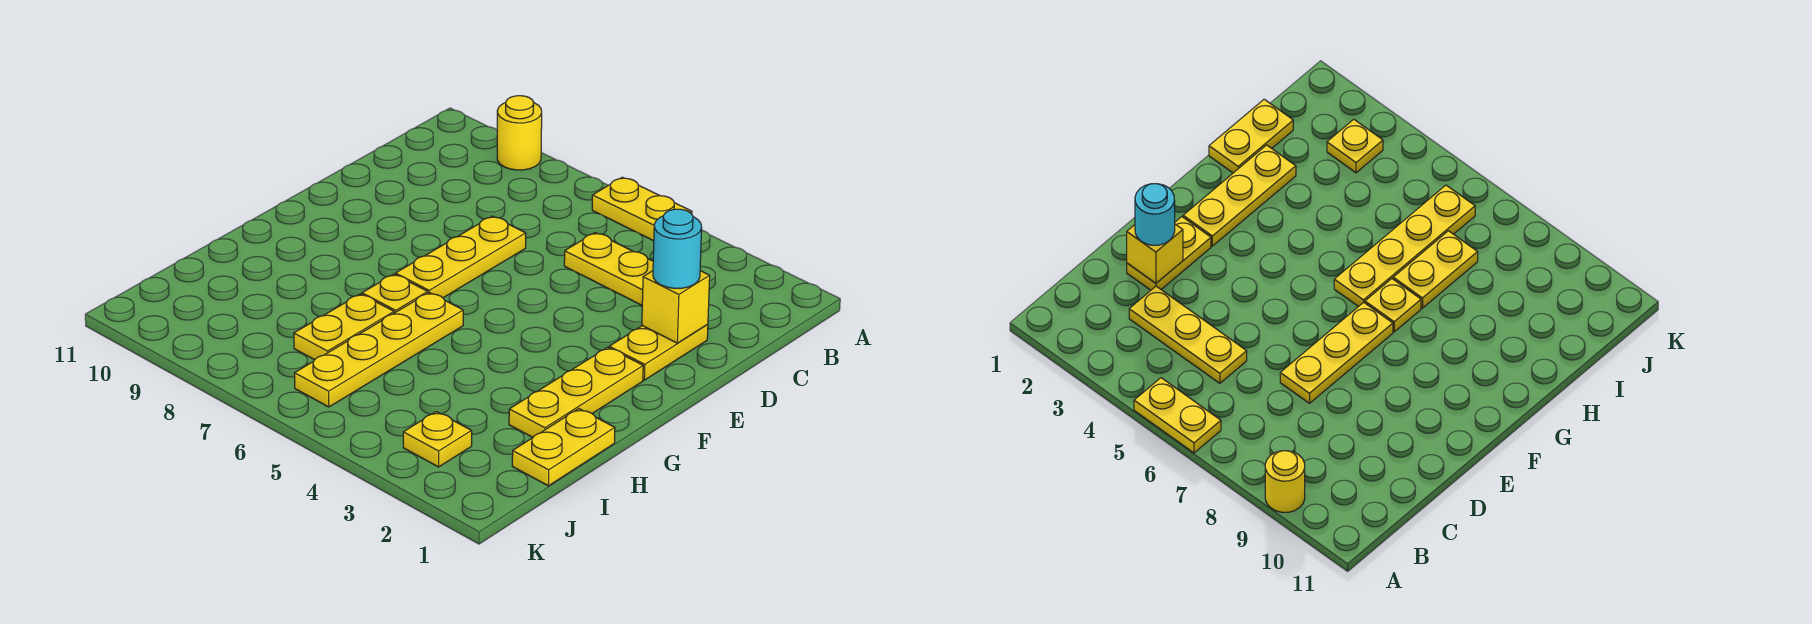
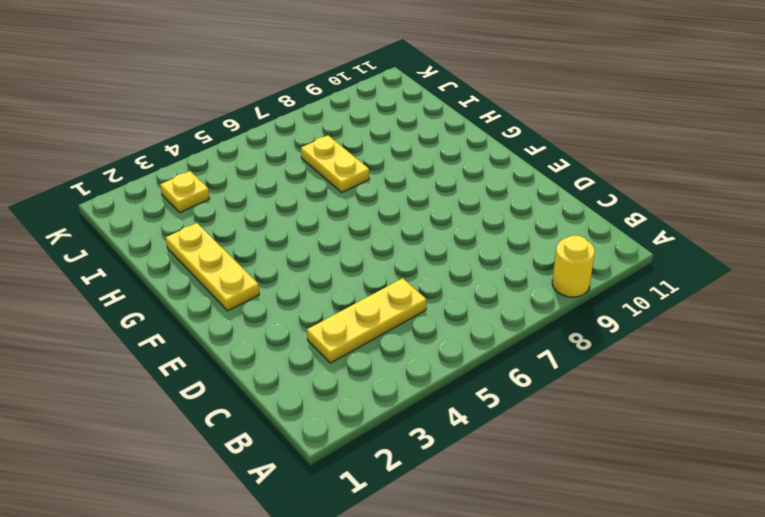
none -> yellow plate A5:A6 level 1
none -> yellow plate D2:E2 level 1
none -> yellow plate D7:F7 level 1

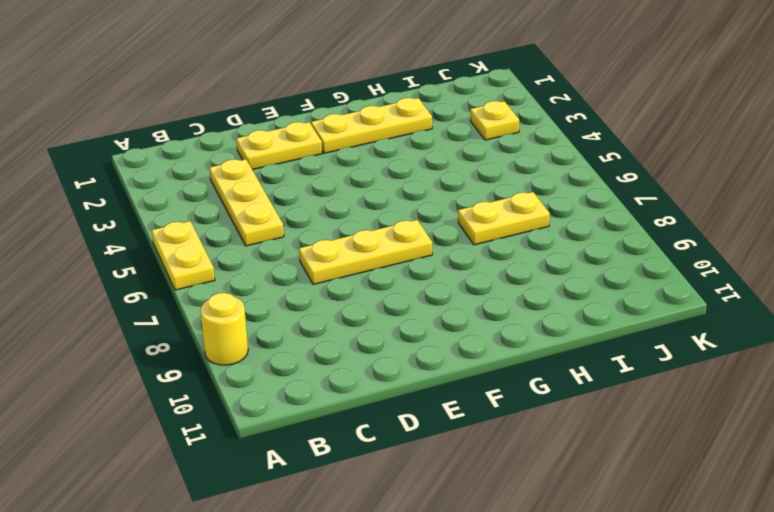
none -> yellow plate G6:J6 level 1
none -> yellow plate G7 level 1
none -> yellow plate H1:I1 level 1

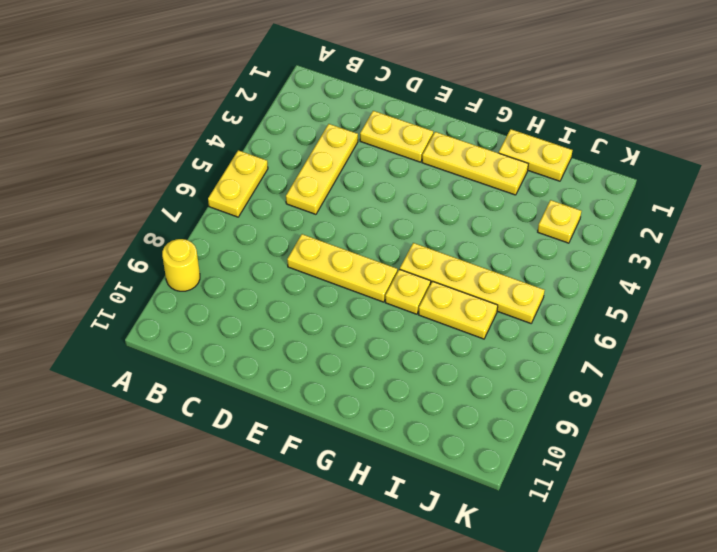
none -> yellow brick D2 level 2
none -> cyan round brick D2 level 3

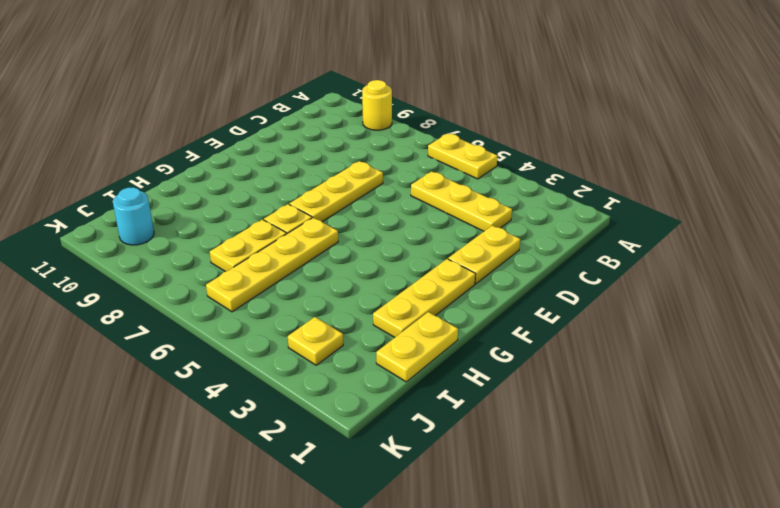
cyan round brick J10 level 1 -> cyan round brick D2 level 3
none -> yellow brick D2 level 2

